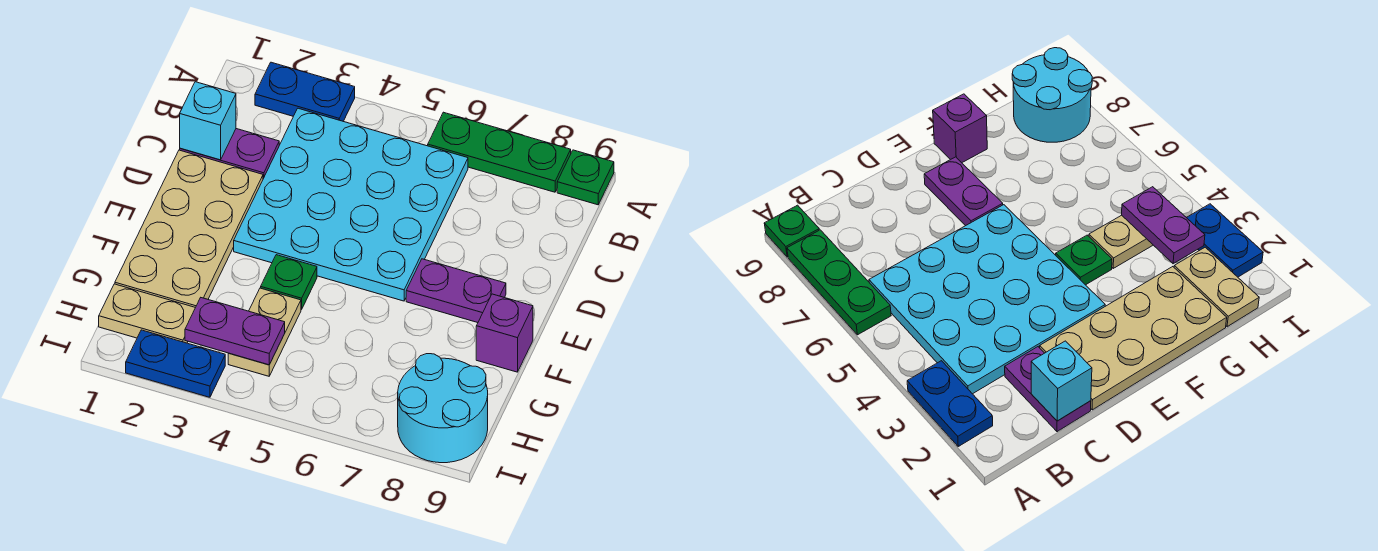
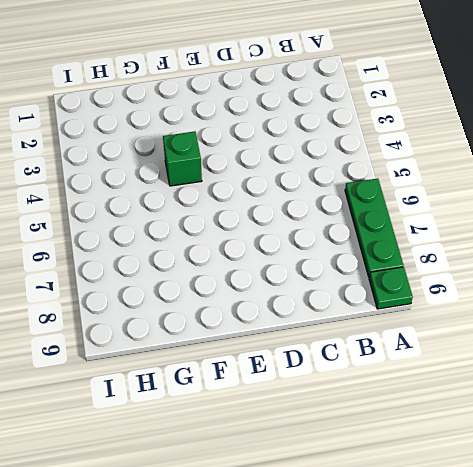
green brick F4 level 1 -> green plate F4 level 1
none -> blue plate A2:A3 level 1
none -> cyan plate B3:E6 level 1
none -> purple plate C1:C2 level 1

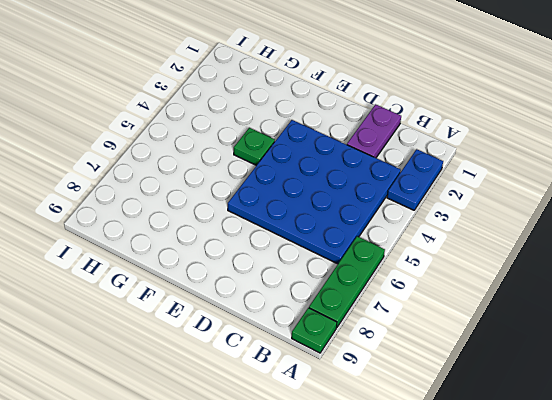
blue plate B3:E6 level 1 -> cyan plate B3:E6 level 1
none -> tan plate D1:G2 level 1
none -> purple plate E7:E8 level 1
none -> purple brick F9 level 1

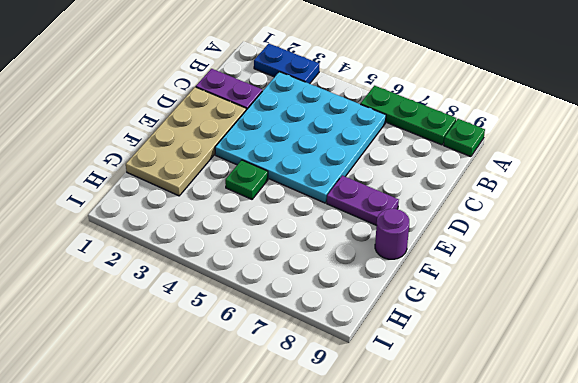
purple round brick F9 level 1 -> purple brick F9 level 1
none -> tan plate G4:H4 level 1
none -> tan plate H1:H2 level 1
none -> cyan round brick H8:I9 level 1

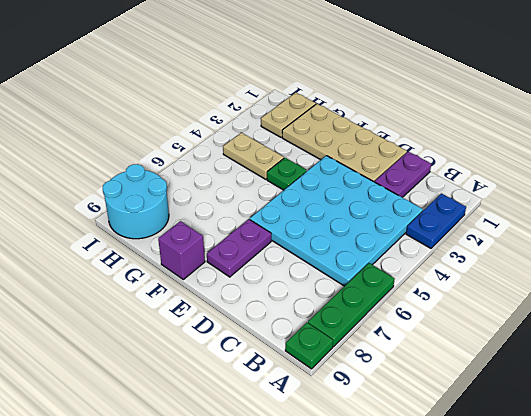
none -> blue plate I2:I3 level 1
none -> cyan brick C1 level 2
none -> purple plate H3:H4 level 2

